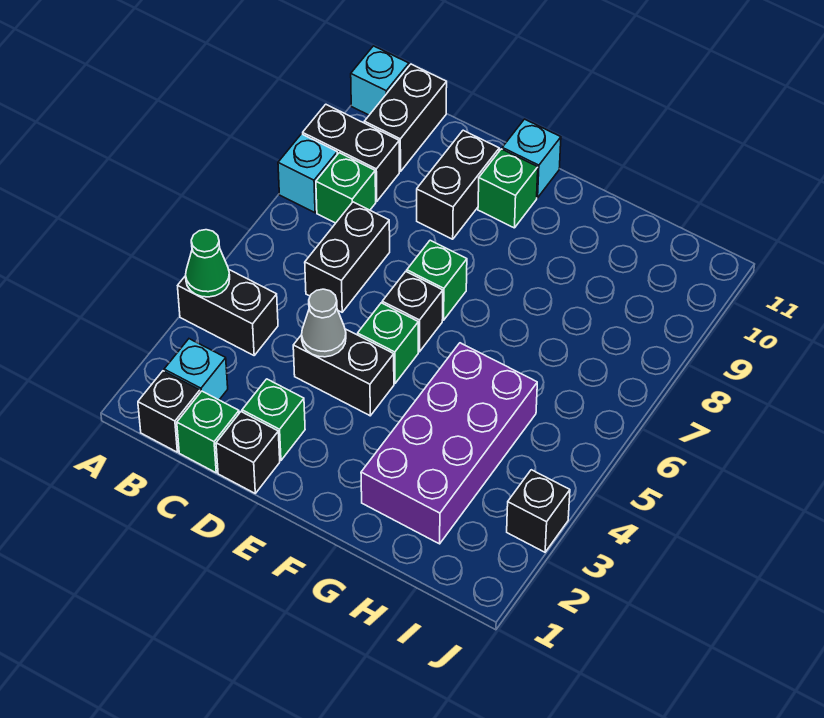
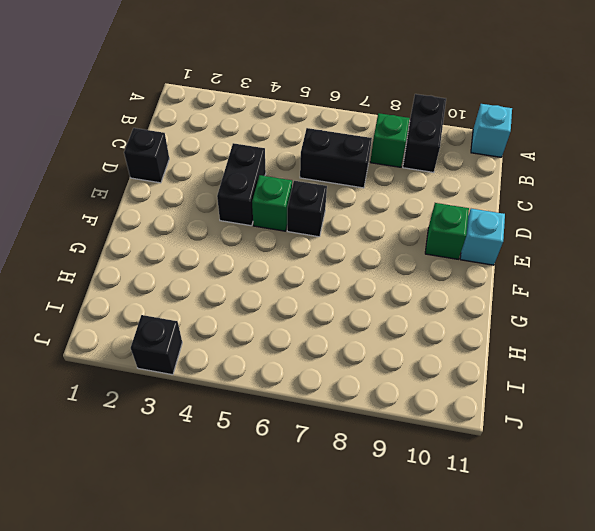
none -> black brick A4:B4 level 1
none -> cyan brick A8 level 1
none -> black brick B1 level 1

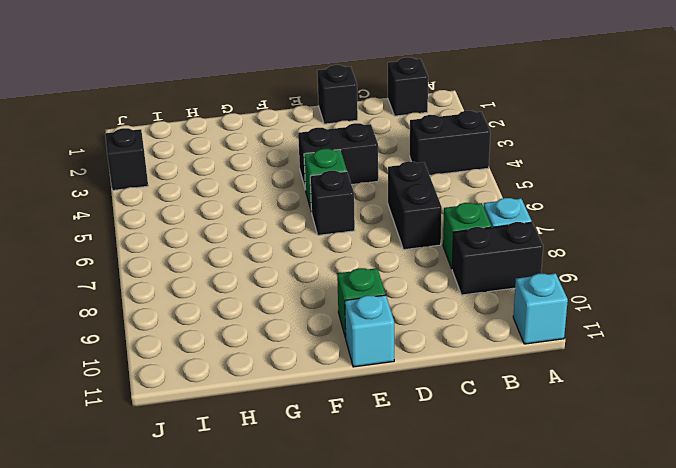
none -> cyan brick B2 level 1
none -> black brick B10:B11 level 1
none -> green brick C1 level 1

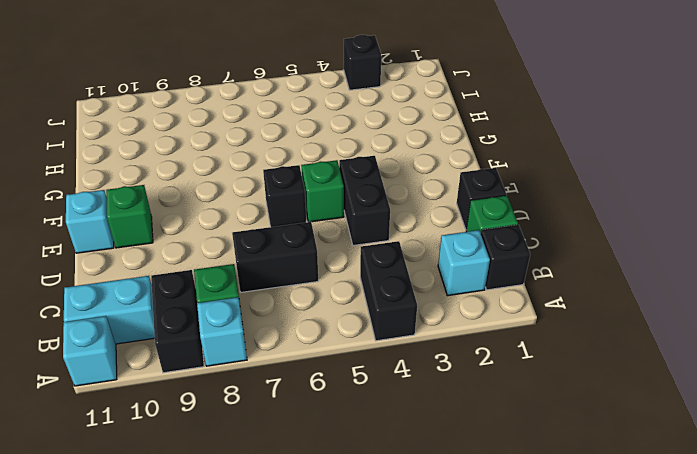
cyan brick B10:B11 level 1 -> black brick B10:B11 level 1
none -> green brick D2 level 1
none -> black brick D9:D10 level 1
none -> green brick E7 level 1

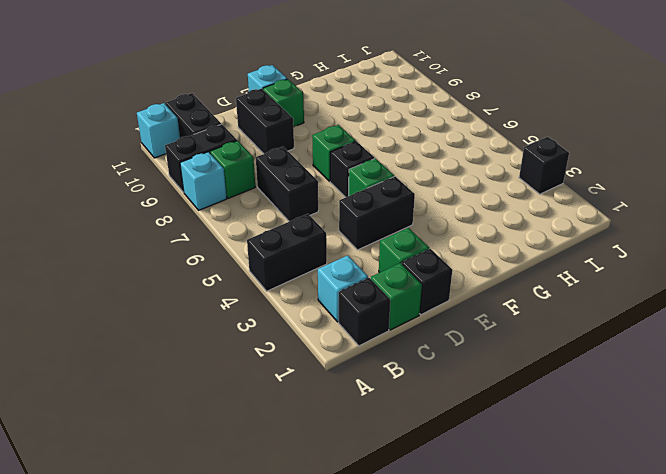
none -> purple brick G2:H5 level 1
none -> green cone A4 level 2
none -> grey cone D4 level 2

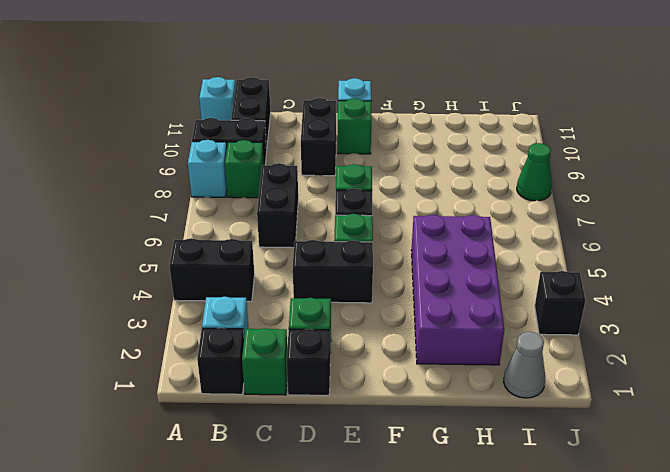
grey cone I1 level 1 -> grey cone D4 level 2
green cone J8 level 1 -> green cone A4 level 2

